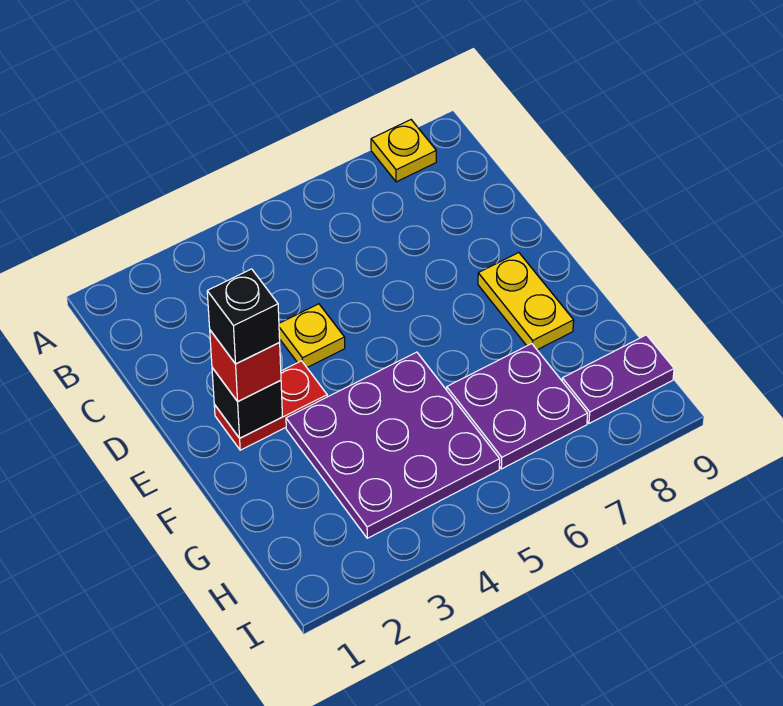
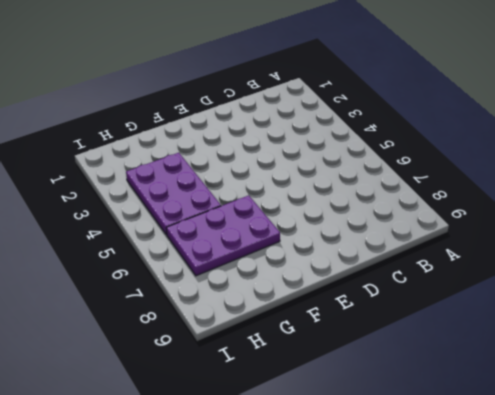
purple plate F6:H7 level 1 -> purple plate G6:H7 level 1
purple plate G3:H5 level 1 -> purple plate F3:H5 level 1
none -> yellow plate A8 level 1
none -> yellow plate D4 level 1

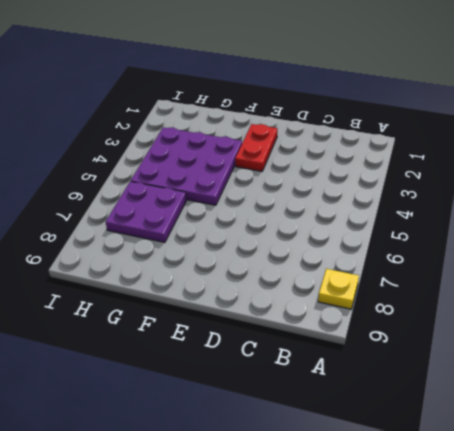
none -> yellow plate D4 level 1
none -> yellow plate E8:F8 level 1

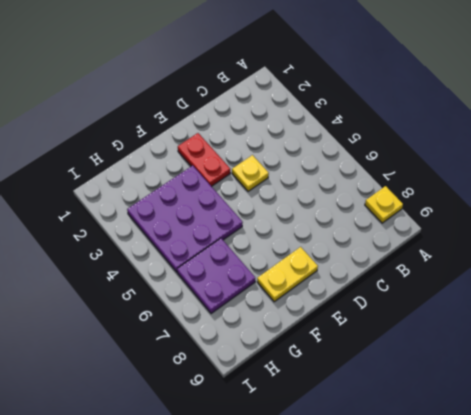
none -> purple plate H8:H9 level 1
none -> black brick E2 level 2

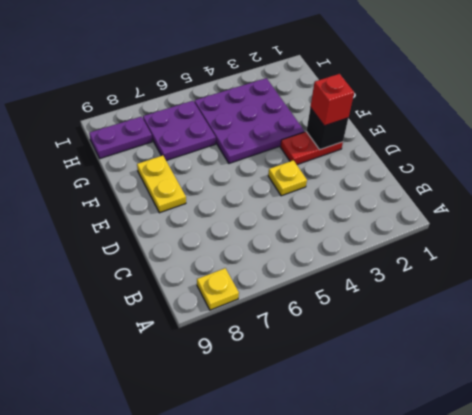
none -> black brick E2 level 4

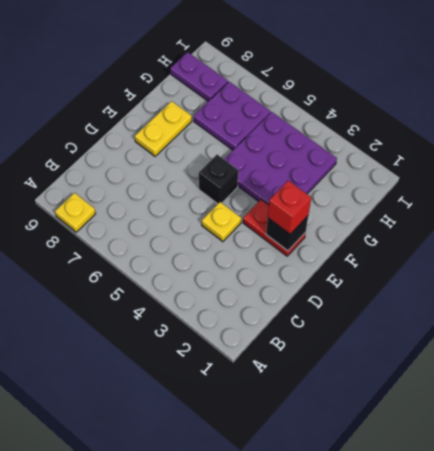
black brick E5 level 1 -> black brick E2 level 4

